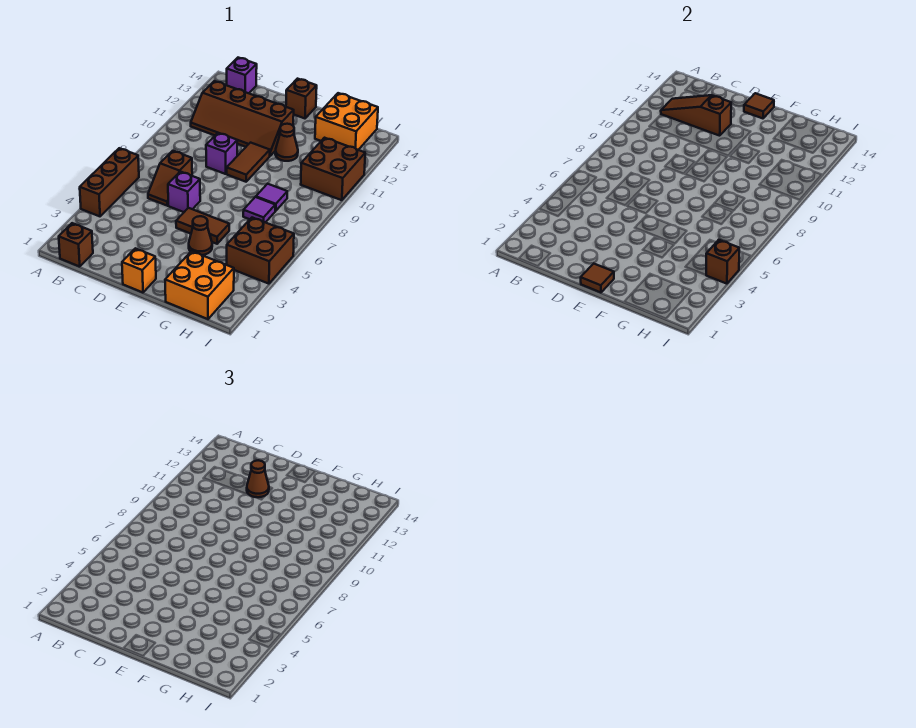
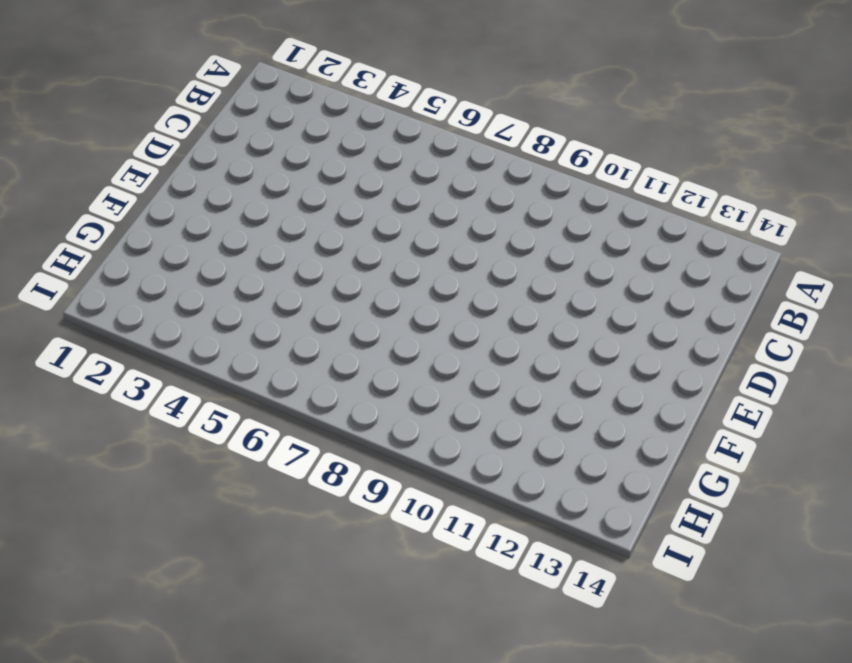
none -> brown brick A4:A6 level 1
none -> brown brick B1 level 1
none -> brown slope B11:E12 level 1 top 12

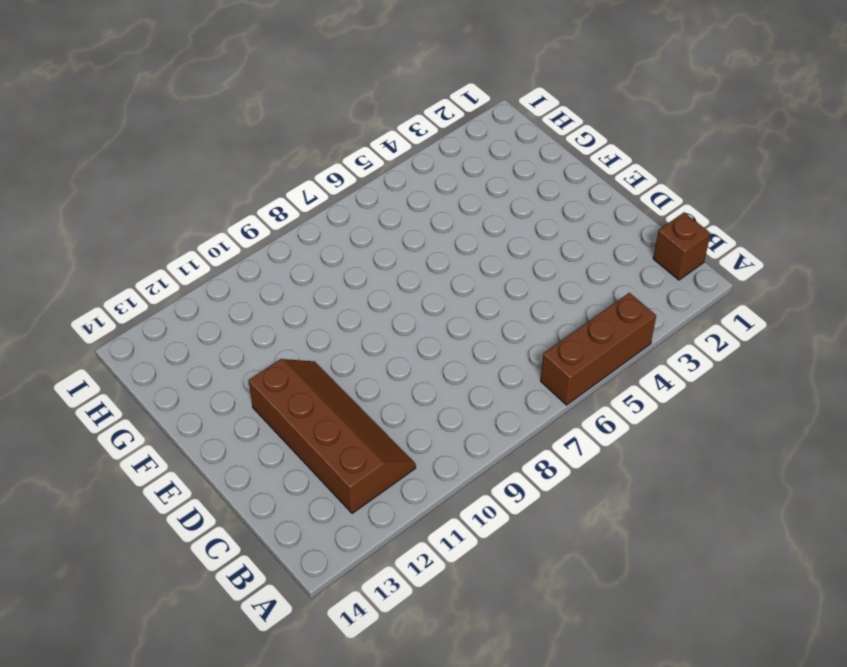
none -> purple brick B14 level 1
none -> brown slope C6:C7 level 1 top 7
none -> purple brick D6 level 1

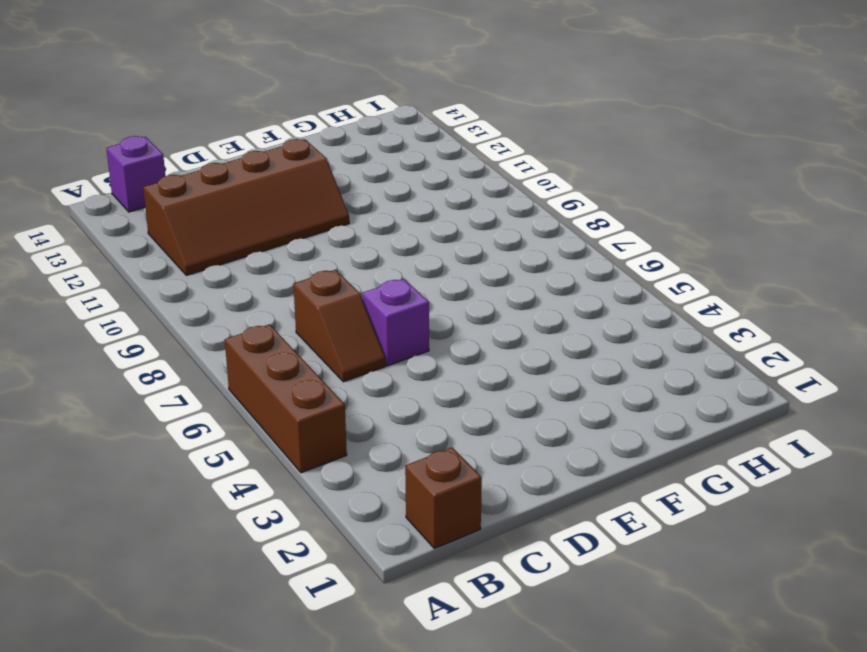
none -> purple brick D9 level 1
none -> orange brick E1 level 1
none -> brown tile E5:F5 level 1

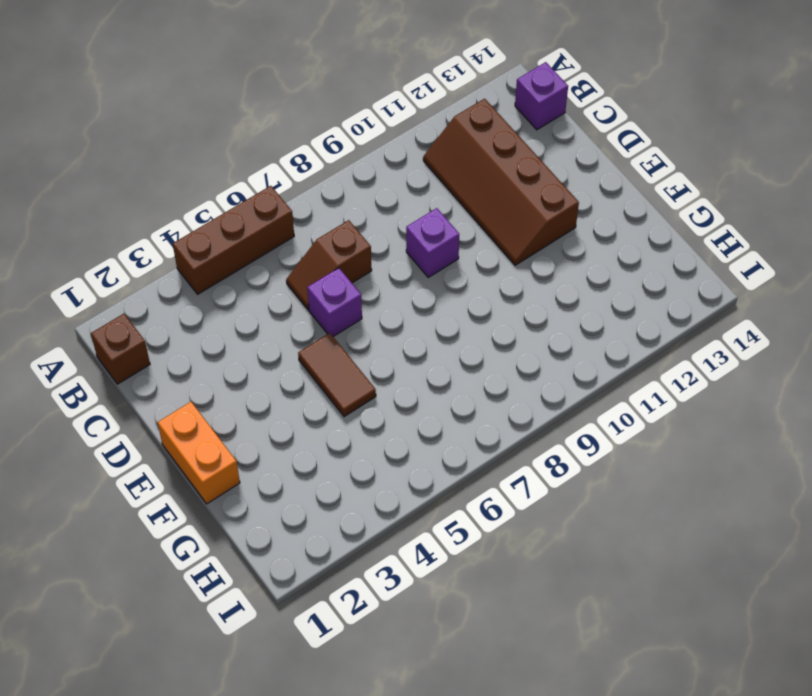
orange brick E1:F1 level 1 -> orange brick E1 level 1
none -> brown tile E9:E10 level 1
none -> brown brick E14 level 1
none -> brown cone F4 level 1

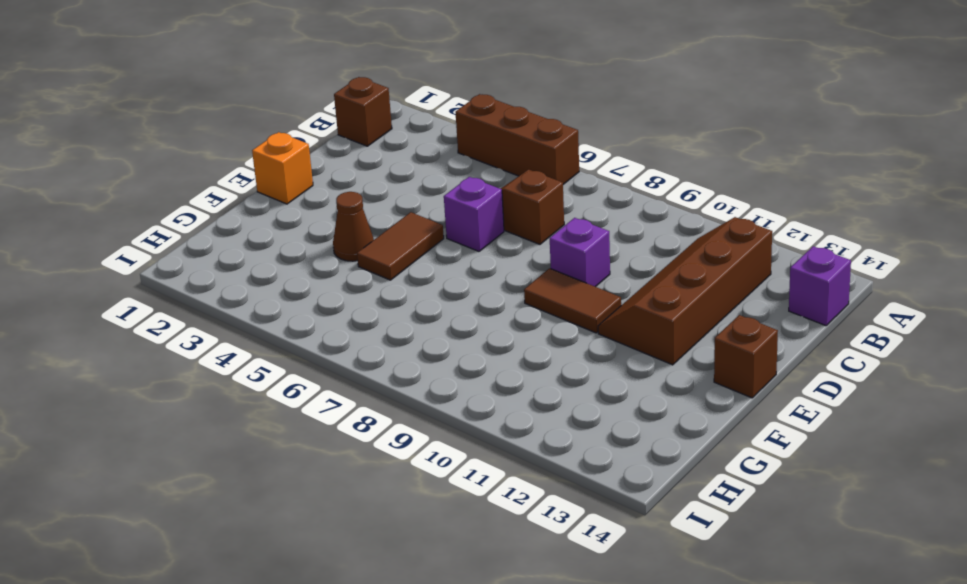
none -> brown cone F11 level 1
none -> orange brick G1:H2 level 1
none -> purple tile G7 level 1

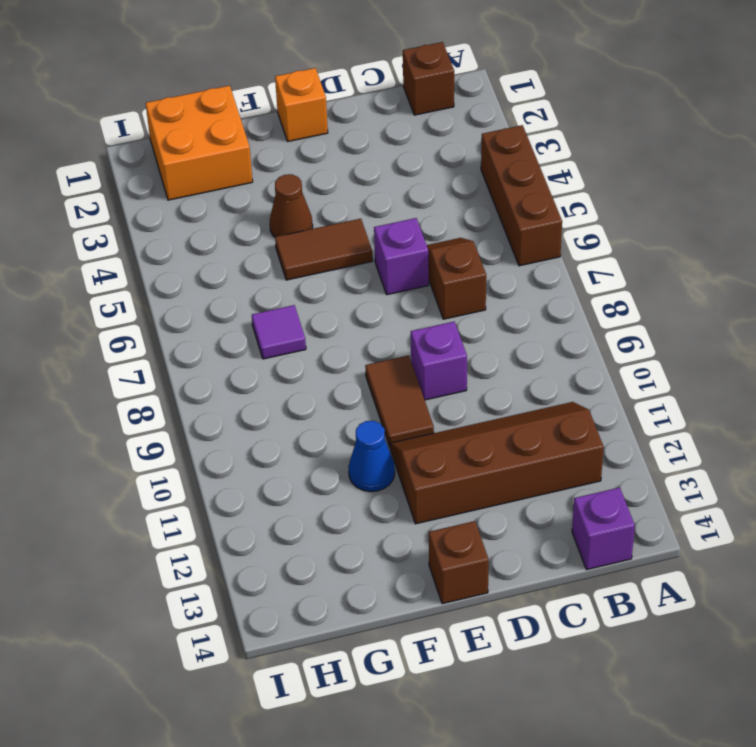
blue cone F11 level 1 -> brown cone F11 level 1
none -> purple tile G8 level 1
none -> orange brick G13:H14 level 1
none -> brown brick H4:I5 level 1

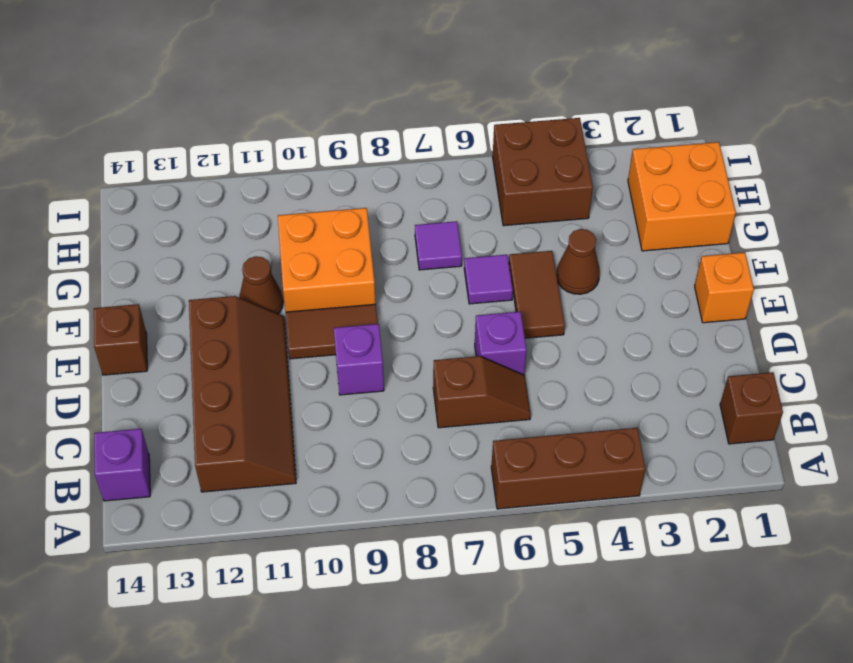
purple tile F6 level 1 -> purple tile G8 level 1
orange brick F9:G10 level 1 -> orange brick G13:H14 level 1
none -> brown brick H10:I11 level 1
none -> brown slope B12:D12 level 2 top D
none -> brown tile E1 level 2

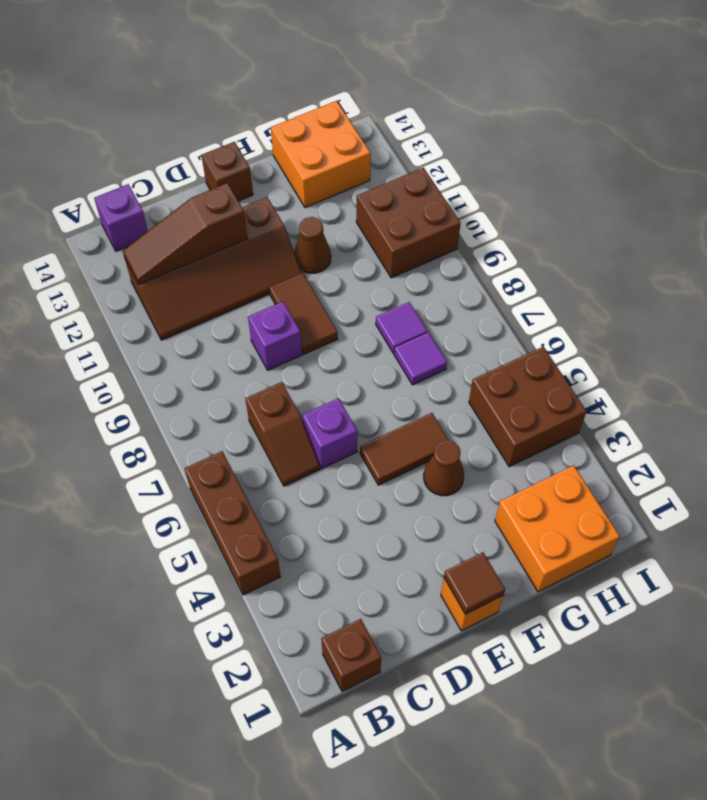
none -> brown tile E14 level 2
none -> brown brick I4 level 2
none -> brown cone D12 level 3

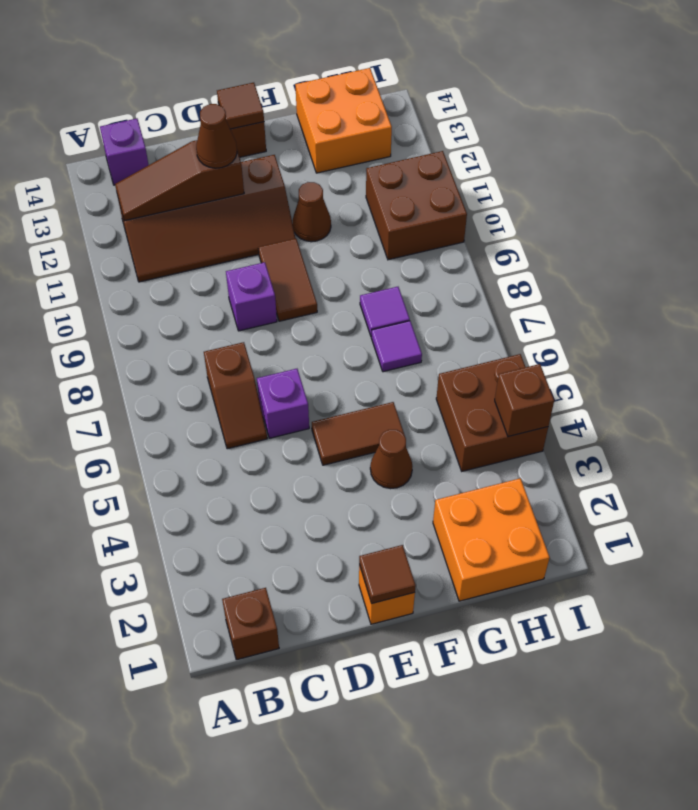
none -> brown brick A4:A6 level 1

